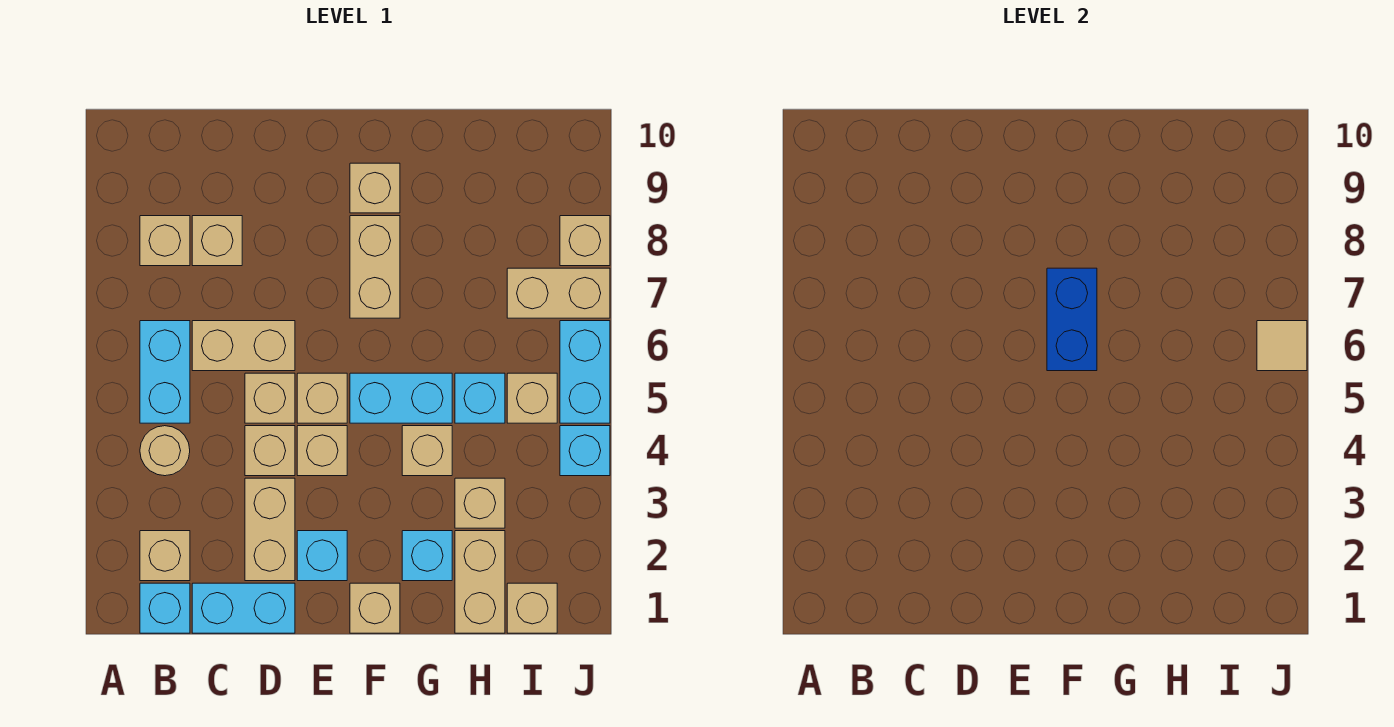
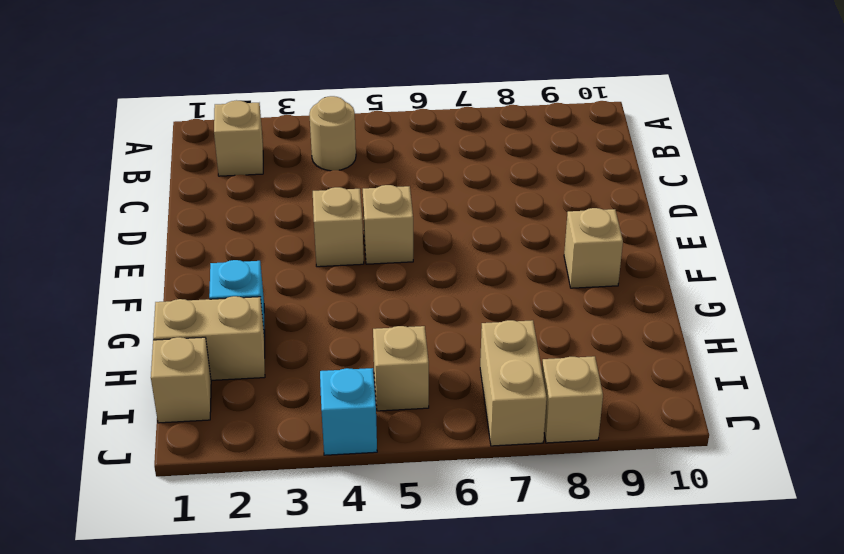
none -> cyan brick B1 level 1
none -> cyan brick B5:B6 level 1
none -> tan brick B8 level 1
none -> cyan brick C1:D1 level 1

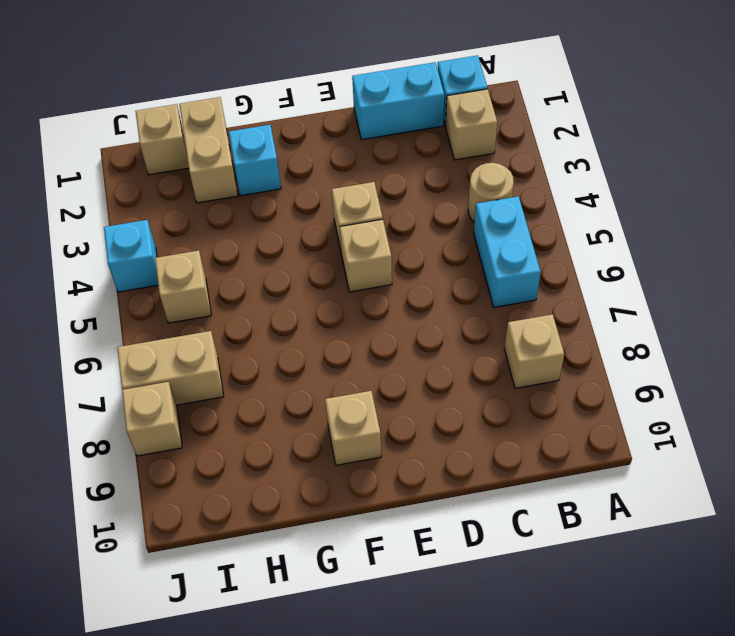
none -> tan brick C6:D6 level 1
none -> tan brick C8 level 1
none -> tan brick D2:D3 level 1
none -> tan brick D4 level 1

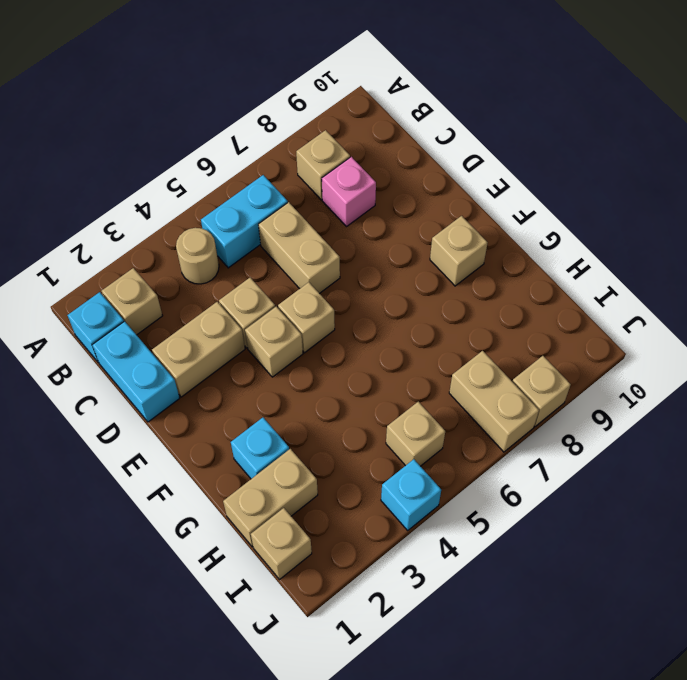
pink brick C8 level 1 -> tan brick C8 level 1
none -> tan brick D5 level 1
none -> cyan brick E2 level 1
none -> tan brick F1 level 1
none -> cyan brick F5:G5 level 1

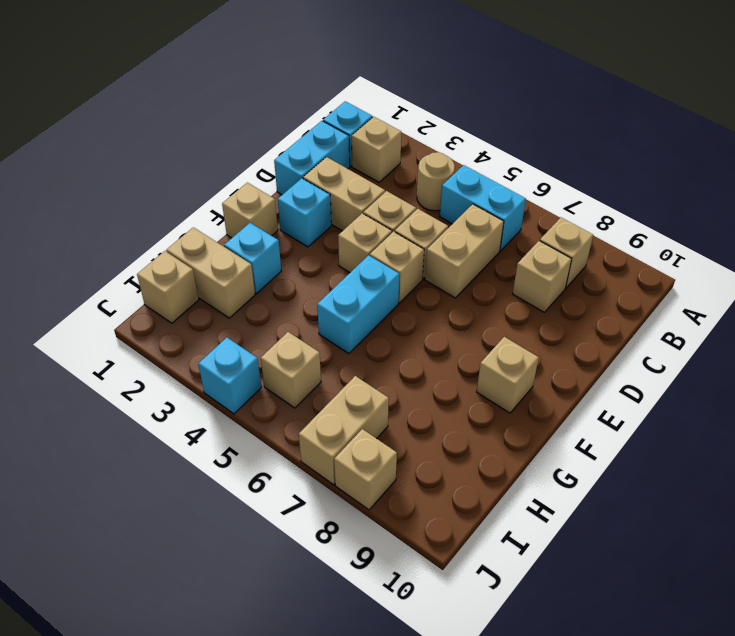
none -> tan brick F7:F8 level 1
none -> tan brick G4 level 1
none -> tan brick H3 level 1
none -> cyan brick H5 level 1

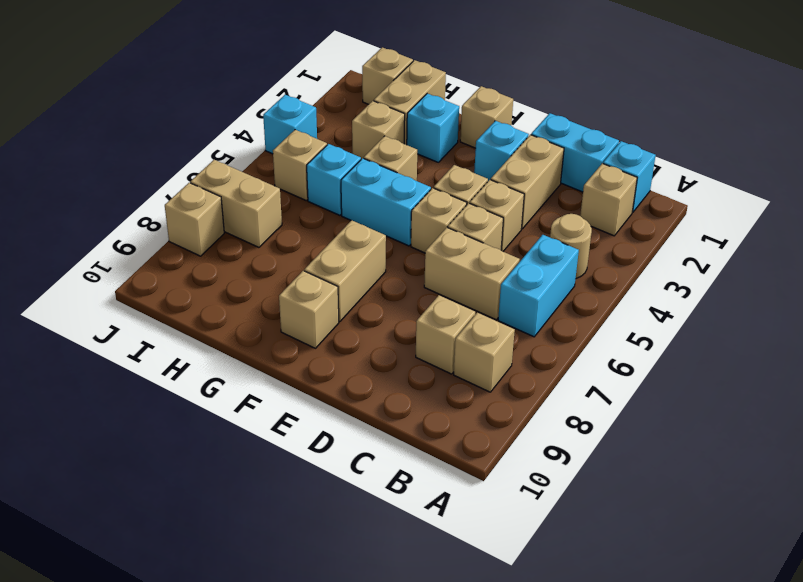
none -> cyan brick J5:J6 level 1
none -> blue brick F6:F7 level 2
none -> tan tile J6 level 2

